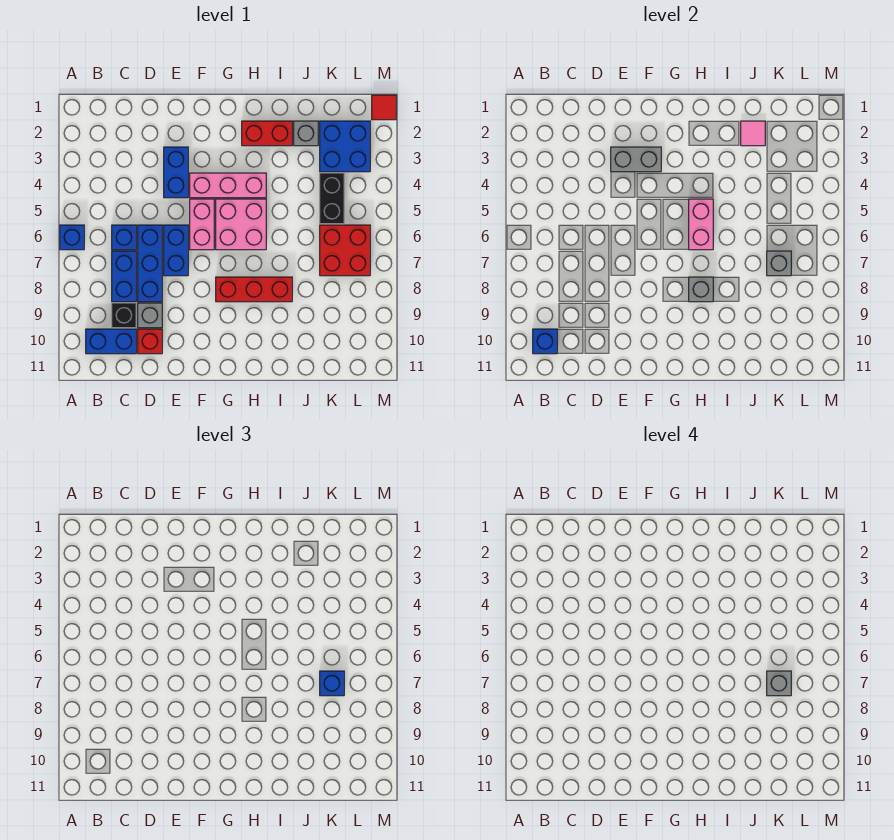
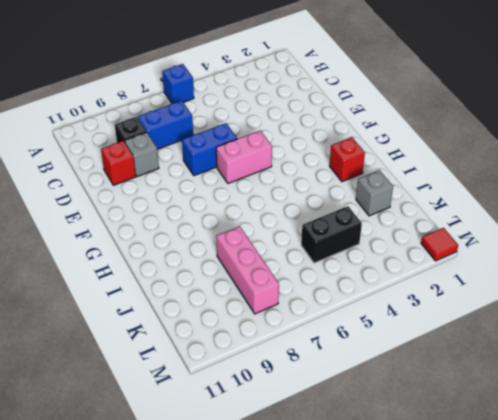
red brick H2 level 1 -> red brick H2:I2 level 1
pink brick J8:L8 level 1 -> pink brick F4:H4 level 1
none -> blue brick B10:C10 level 1
none -> blue brick C6 level 1
none -> blue brick D6:D8 level 1

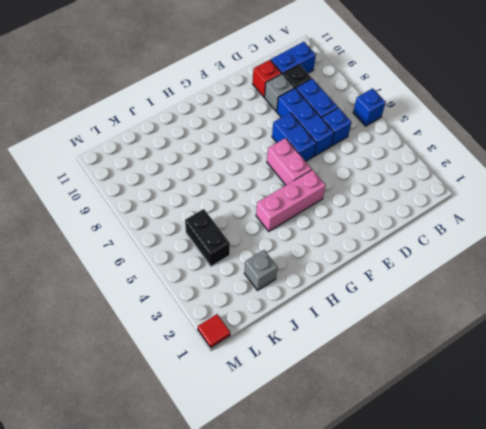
none -> blue brick E3:E4 level 1
none -> pink brick G5:H6 level 1
none -> red brick G8:I8 level 1

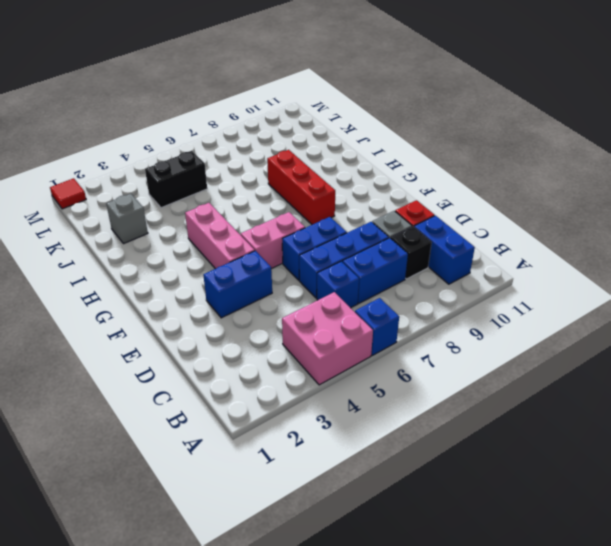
pink brick A4:B5 level 1 -> pink brick G5:H6 level 1
none -> red brick H2:I2 level 1
none -> blue brick K2:L3 level 1
none -> red brick K6:L7 level 1

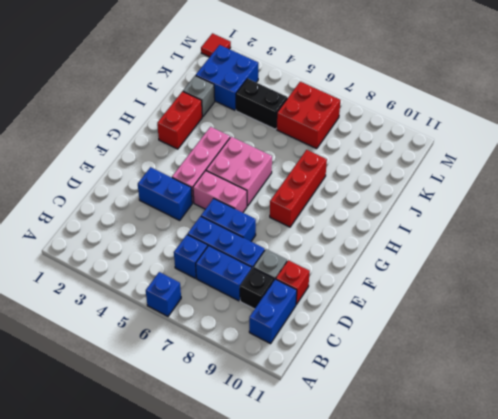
none -> blue brick B10 level 2
none -> grey brick E3:F3 level 2
none -> pink brick H5:H6 level 2

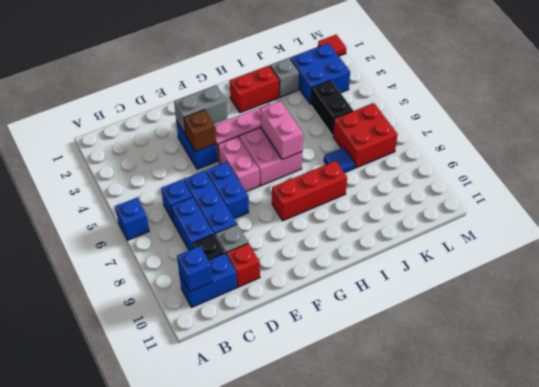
brown brick E4 level 2 -> none
blue tile J7 level 1 -> none
none -> grey brick H8 level 2
none -> pink tile J2 level 2
none -> grey brick K7 level 2

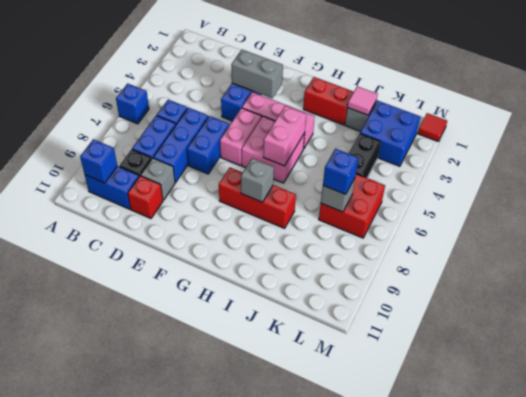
none -> grey brick K7 level 4

